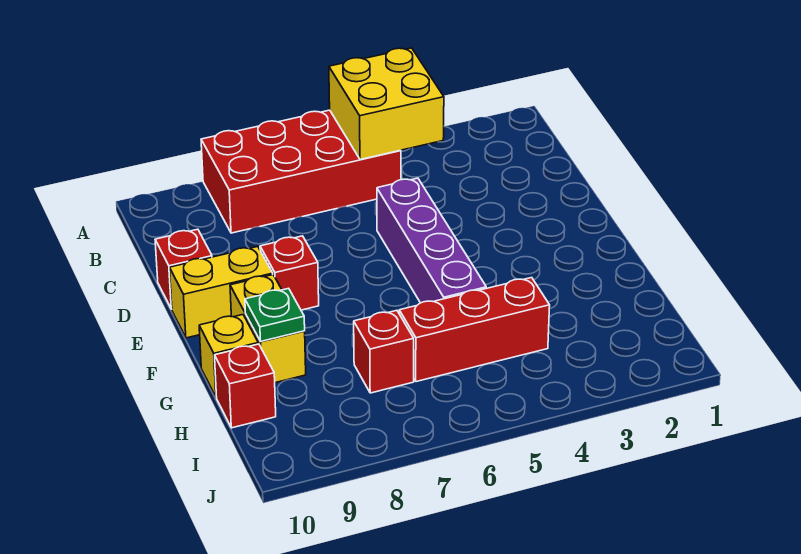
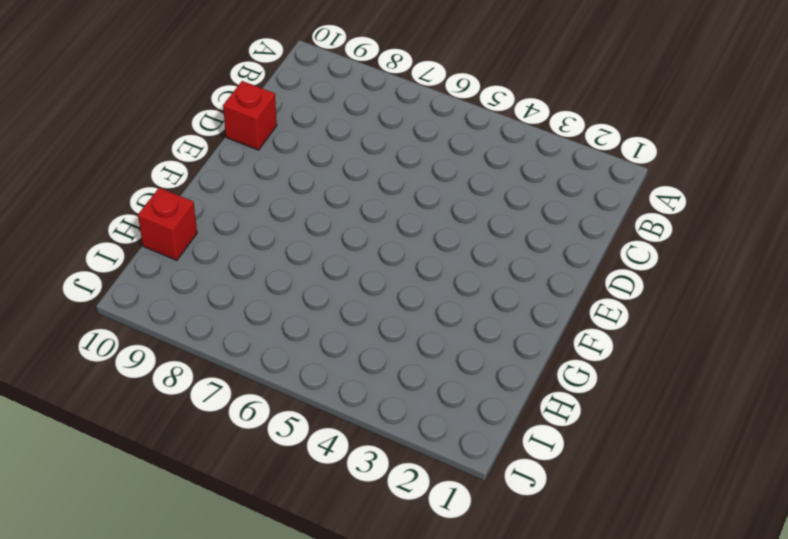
none -> red brick A5:B8 level 1
none -> purple brick D5:G5 level 1
none -> red brick E8 level 1

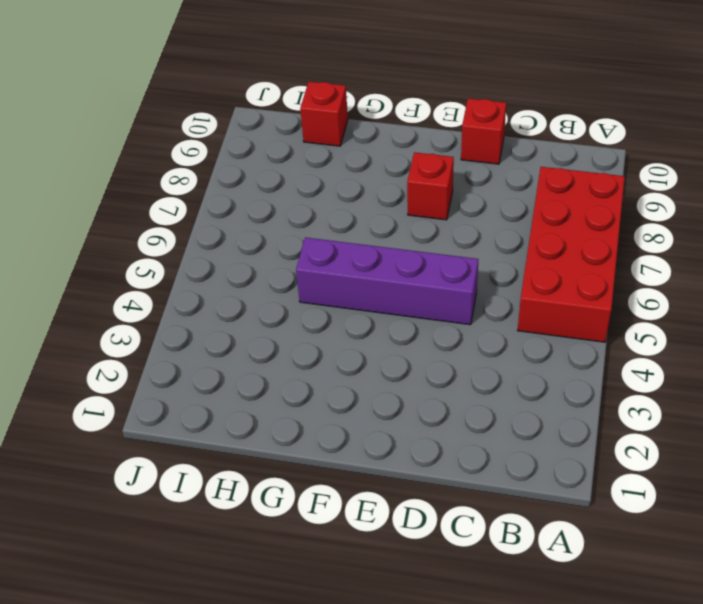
none -> yellow brick E9:E10 level 1
none -> yellow brick F9:G9 level 1
none -> yellow brick G10 level 1

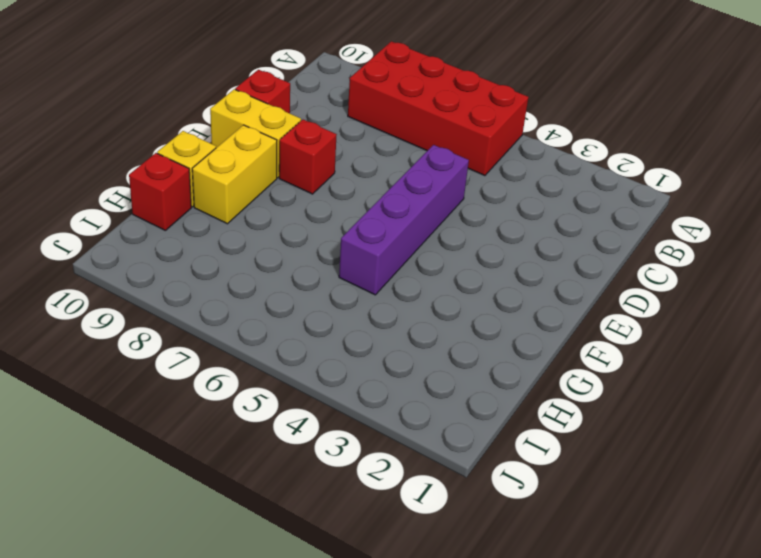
none -> red brick H4:H6 level 1
none -> red brick H7 level 1
none -> yellow brick A4:B5 level 2

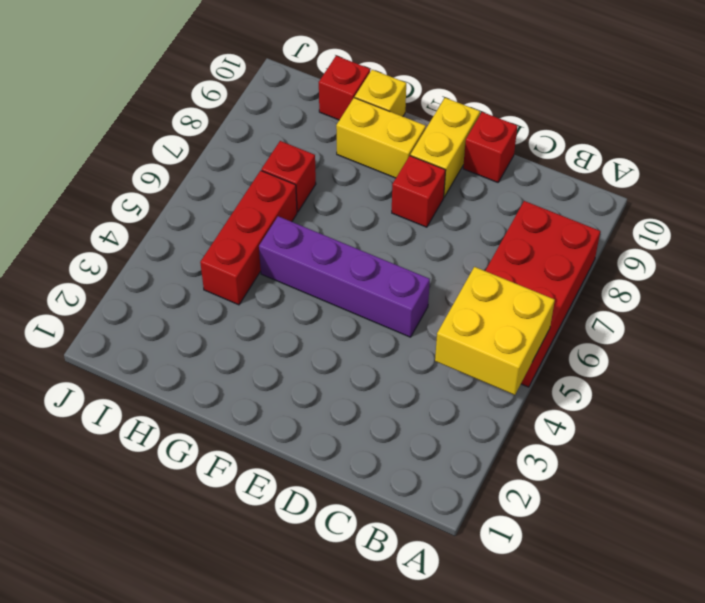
none -> green plate G9 level 2

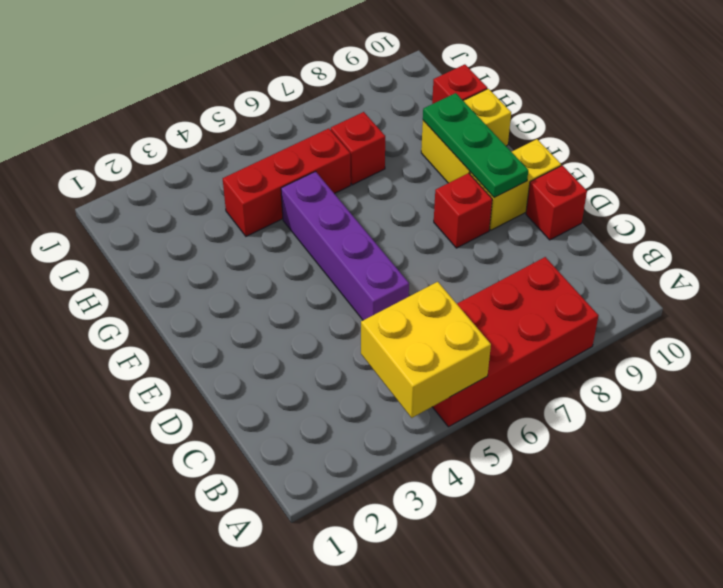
green plate E9:G9 level 2 -> green plate G9 level 2

